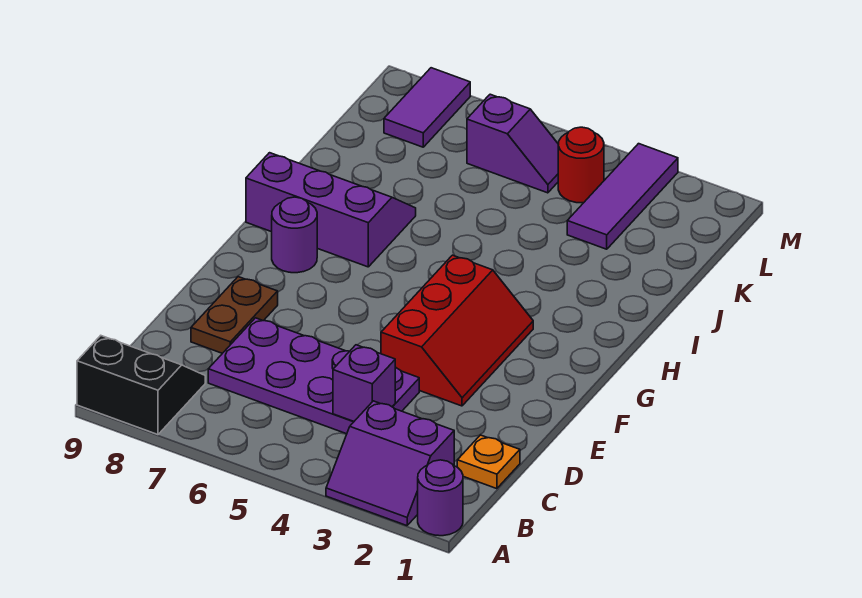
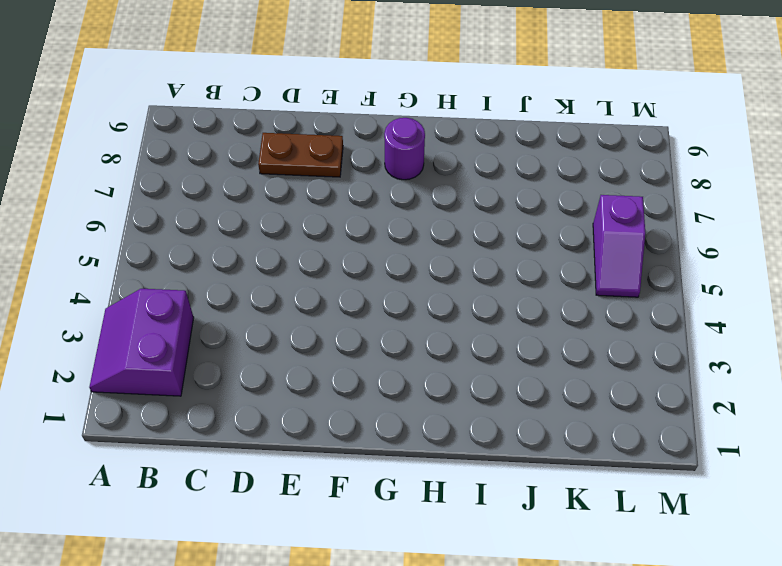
none -> purple round brick A1 level 1
none -> black slope A8:B9 level 1 top A
none -> orange plate C1 level 1

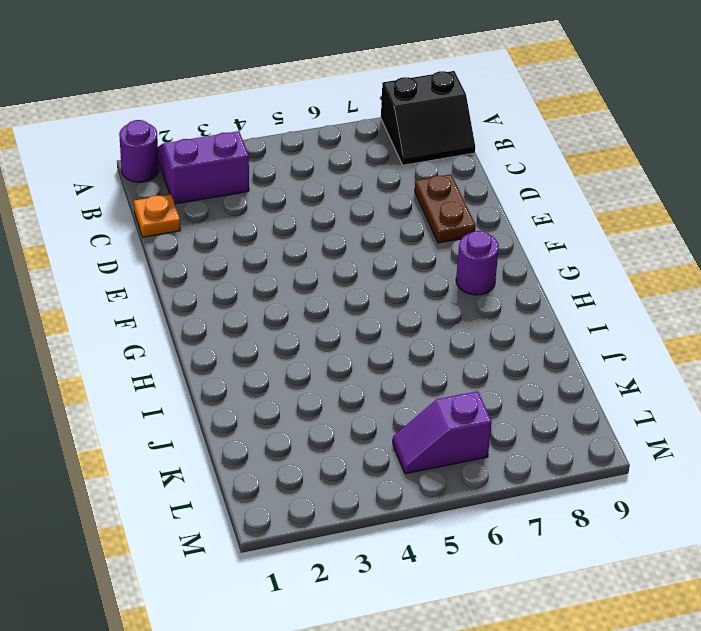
none -> purple plate C4:D7 level 1
none -> red slope E3:G4 level 1 top 4
none -> purple slope H7:I9 level 1 top H

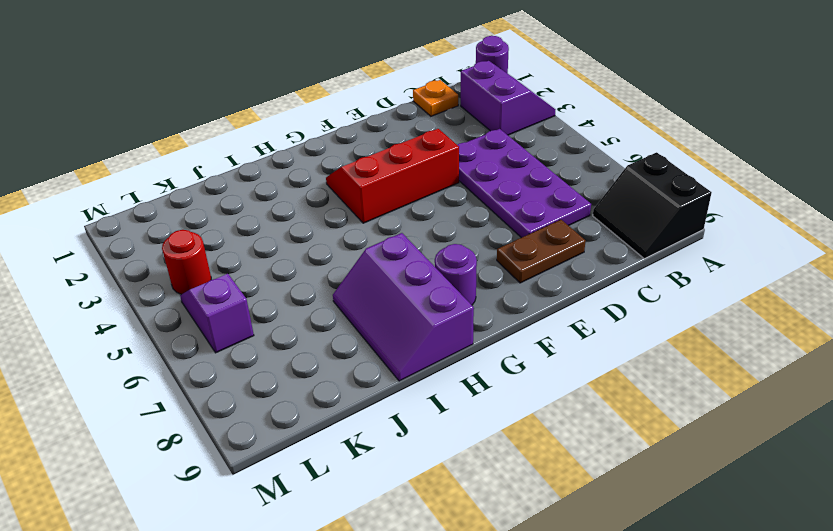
none -> purple tile K3:M3 level 1
none -> purple tile L8:M8 level 1
none -> purple brick C4 level 2

